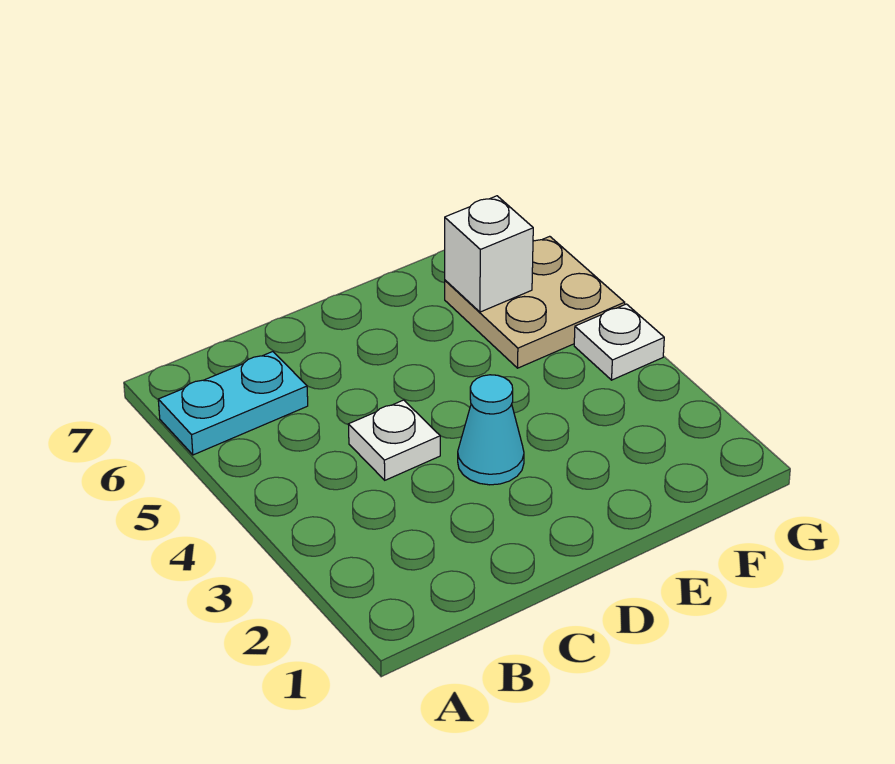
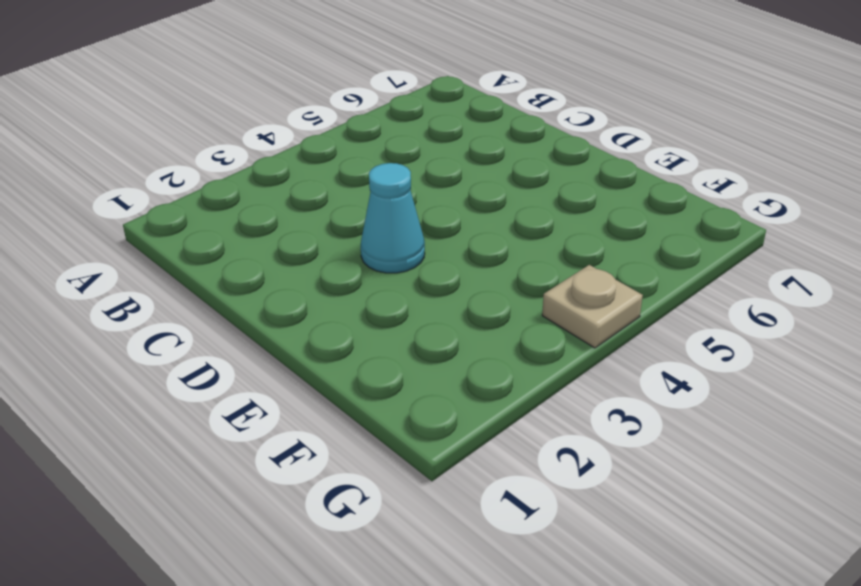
tan plate G4 level 1 -> white plate G4 level 1
none -> cyan plate A6:B6 level 1
none -> white plate C4 level 1

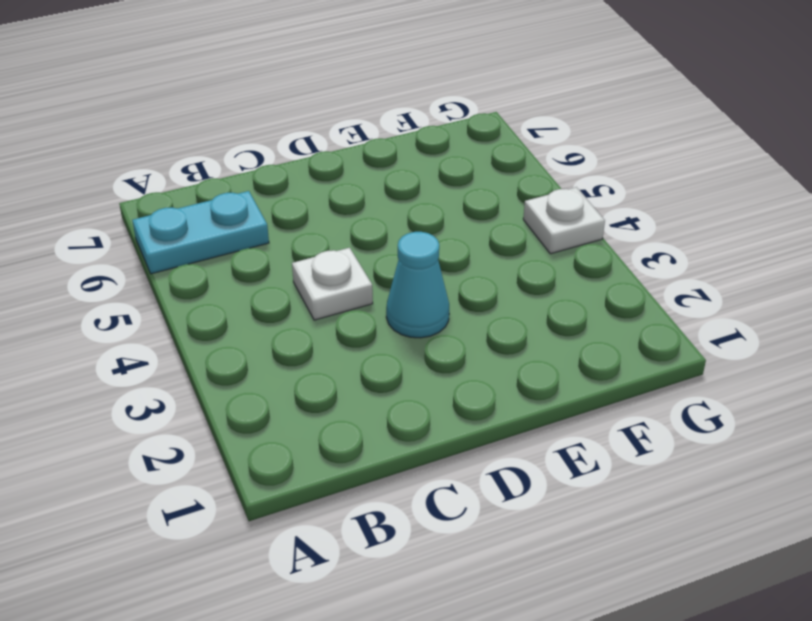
none -> tan plate F5:G6 level 1
none -> white brick F6 level 2

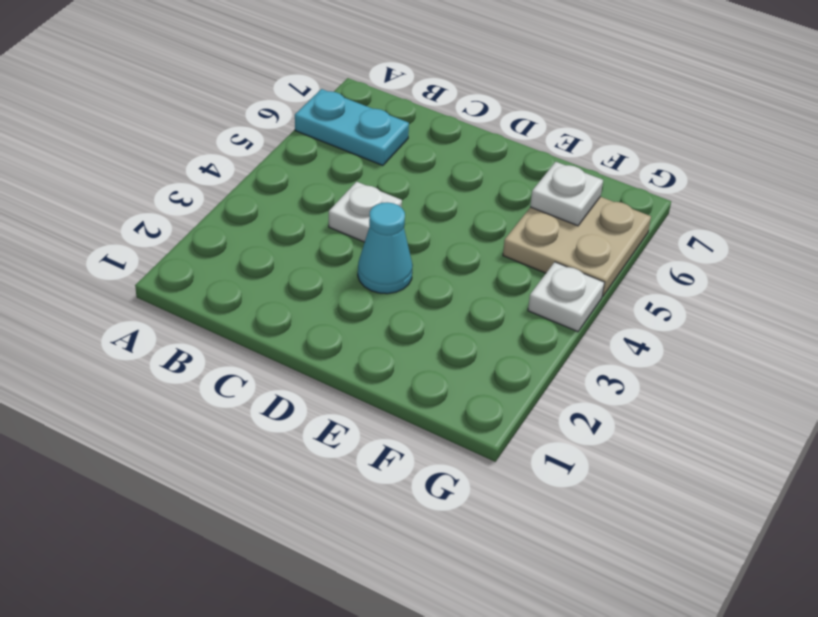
white plate F6 level 2 -> white brick F6 level 2

